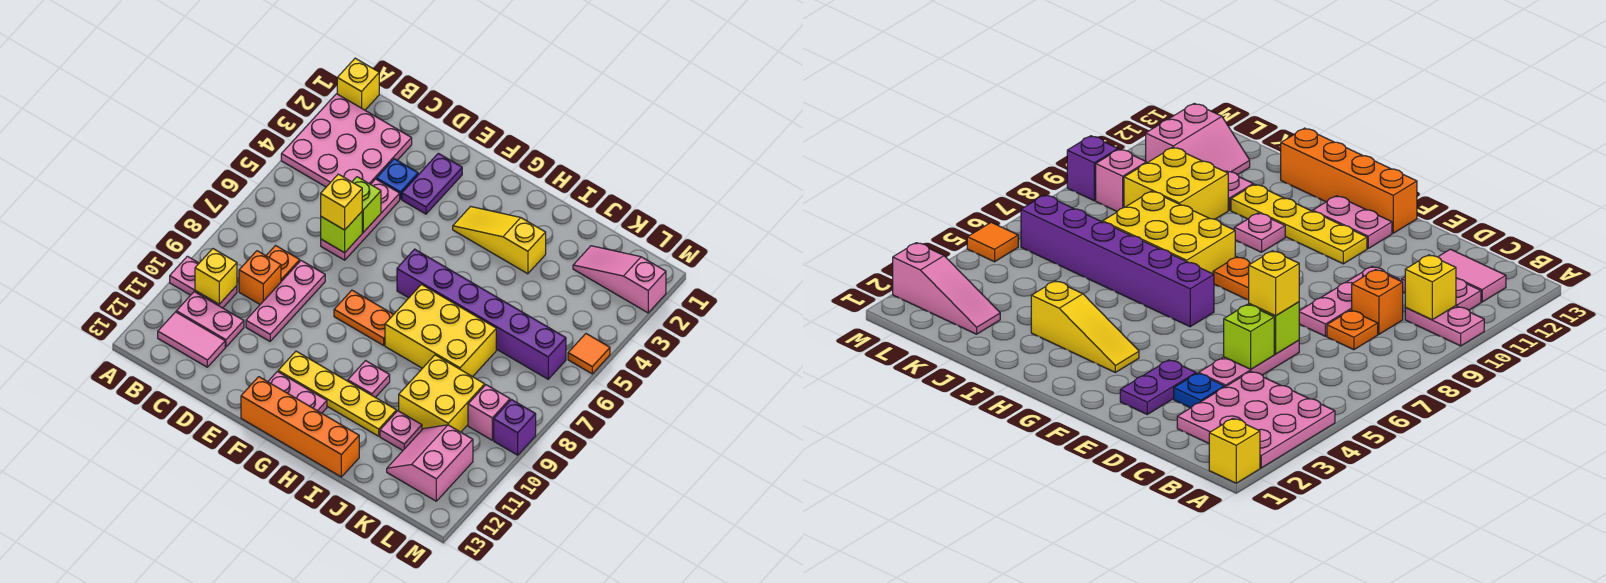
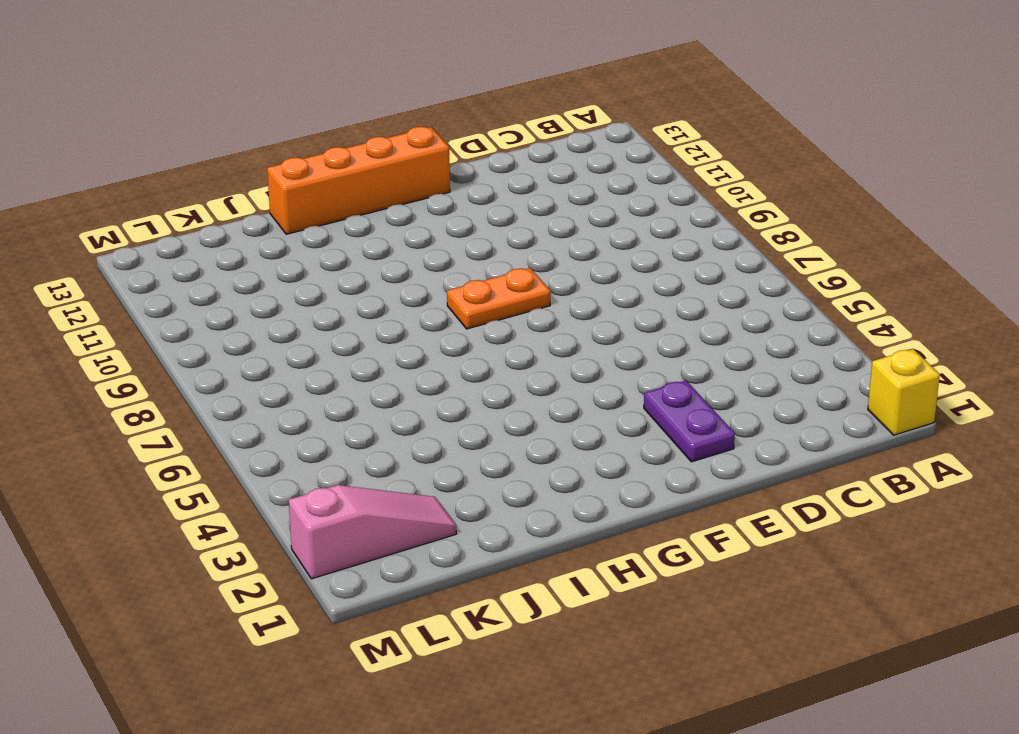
none -> pink plate A2:C4 level 1
none -> pink plate A10:B10 level 1
none -> pink plate B11:C11 level 1
none -> pink tile B12:C12 level 1

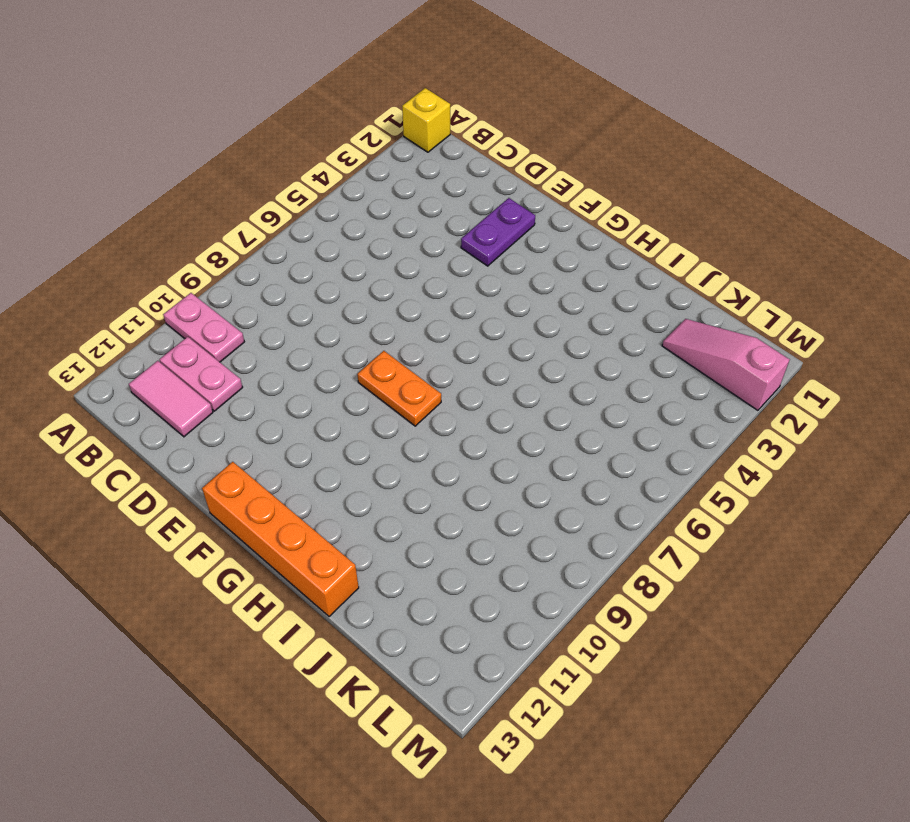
none -> pink plate A2:C4 level 1
none -> orange plate C8 level 1
none -> orange brick C9 level 1
none -> blue plate D3 level 1

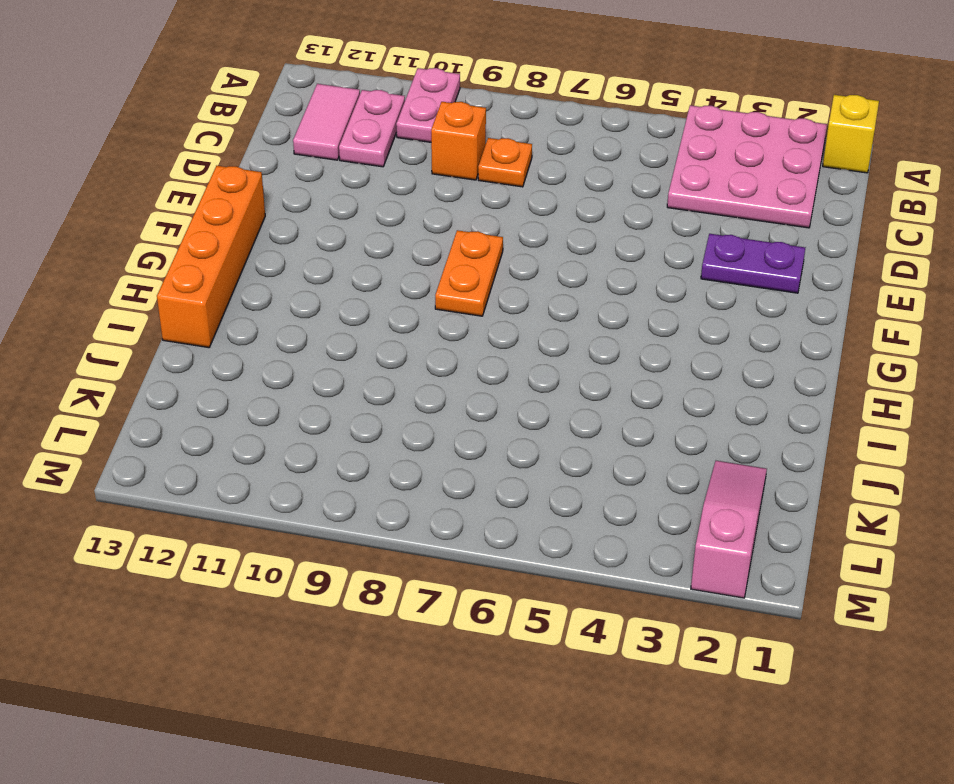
none -> blue plate D3 level 1
none -> pink plate D4:D6 level 1
none -> pink plate D8:D10 level 1
none -> yellow plate F11:I11 level 1

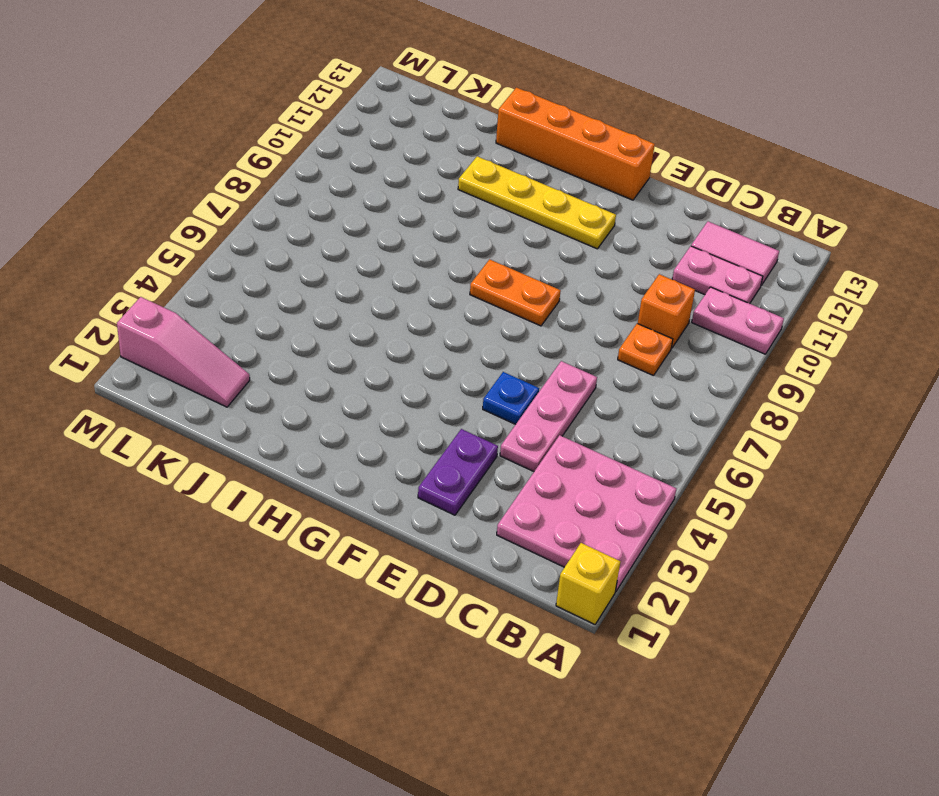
blue plate E5 level 1 -> blue plate D3 level 1
none -> pink plate D8:D10 level 1
none -> pink plate F12:G12 level 1
none -> yellow slope G3:I3 level 1 top I
none -> purple brick G6:L6 level 1

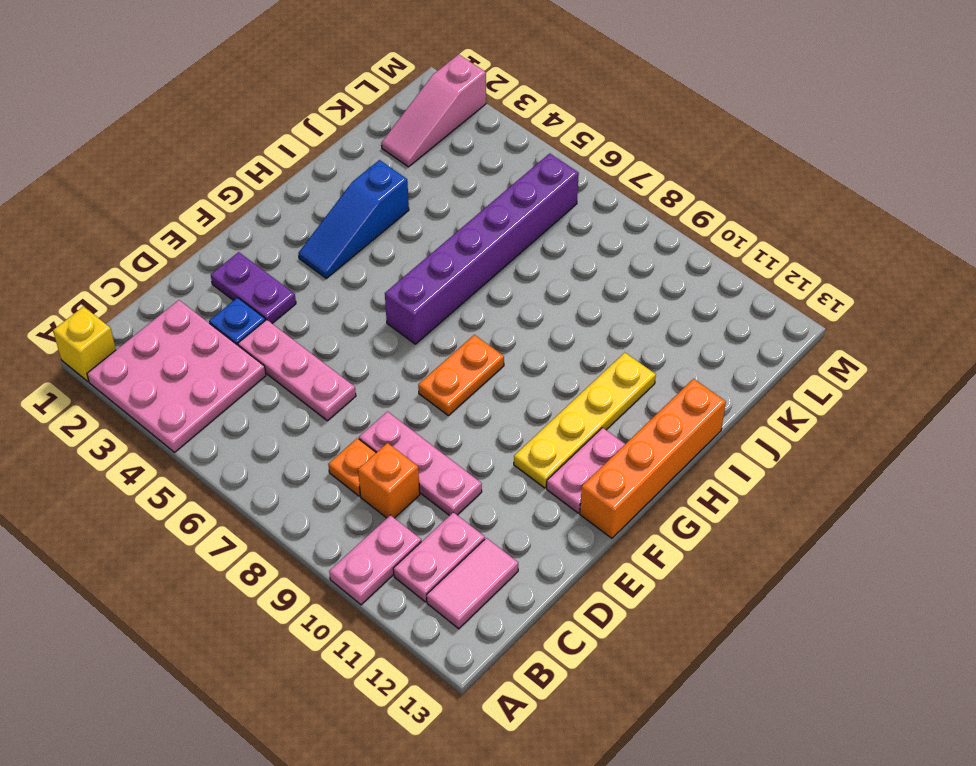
blue slope G3:I3 level 1 top I -> yellow slope G3:I3 level 1 top I
none -> yellow brick H7:J8 level 1
none -> pink plate H10 level 1
none -> yellow brick J9:K10 level 1
none -> pink plate J11 level 1

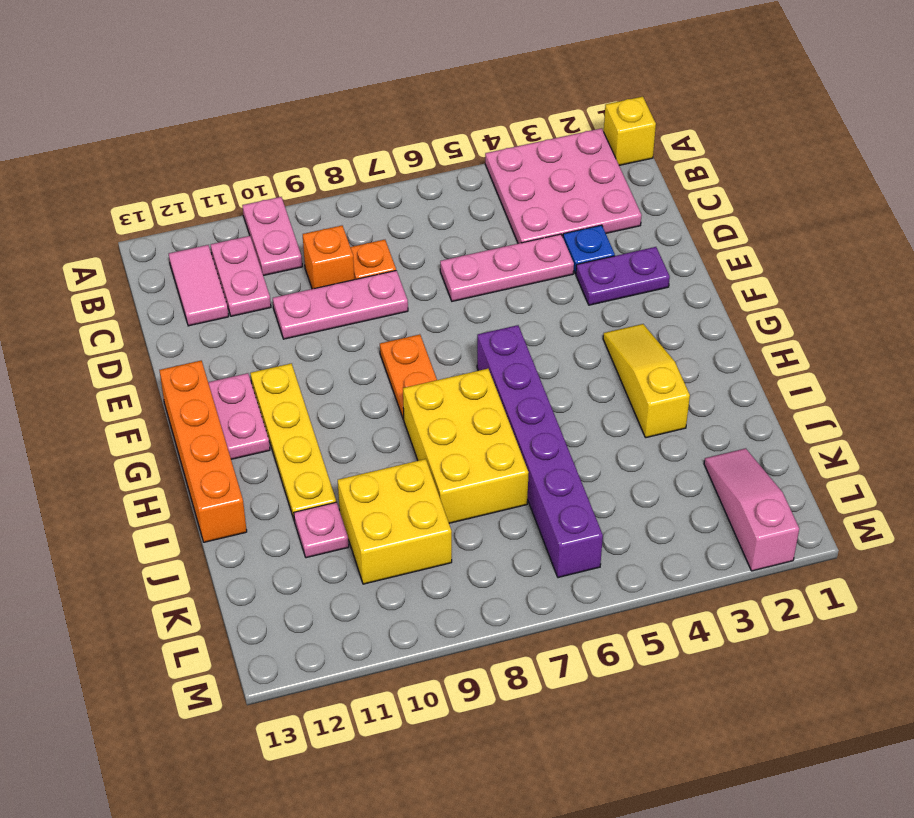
none -> pink plate H10 level 1
none -> pink slope K11:L12 level 1 top L
none -> pink brick L9 level 1
none -> orange tile M5 level 1

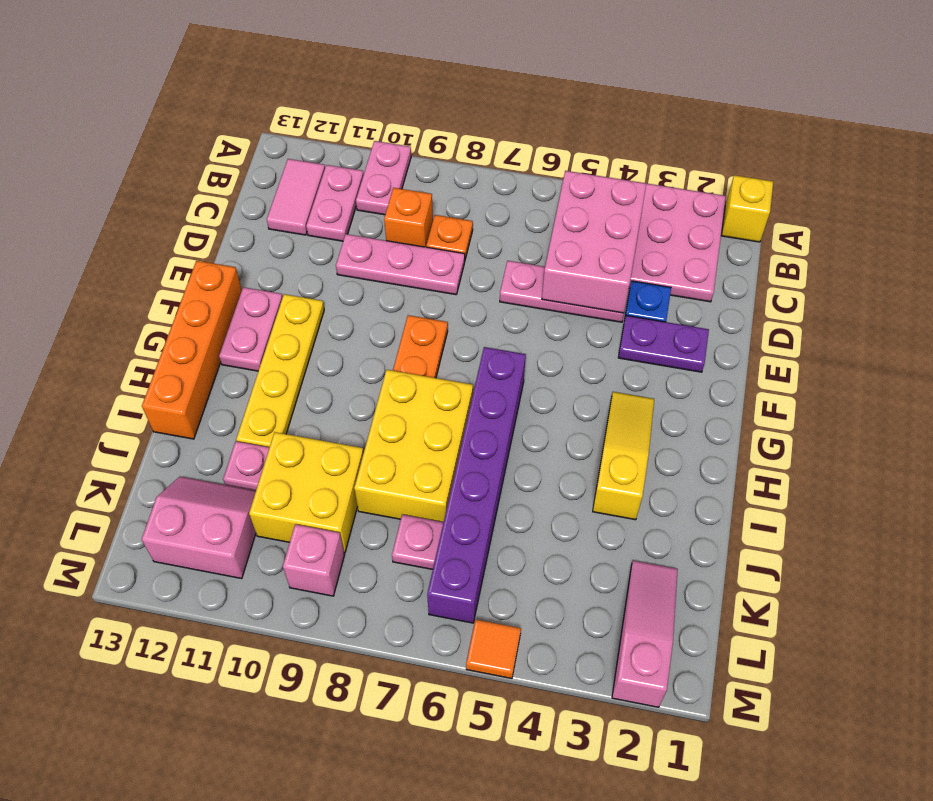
pink brick B4:D5 level 2 -> lime brick D5 level 2
pink plate K7 level 1 -> pink plate H10 level 1
none -> purple brick M9 level 1
none -> yellow brick B10 level 2
none -> lime brick D6 level 2
none -> yellow brick D6 level 3

